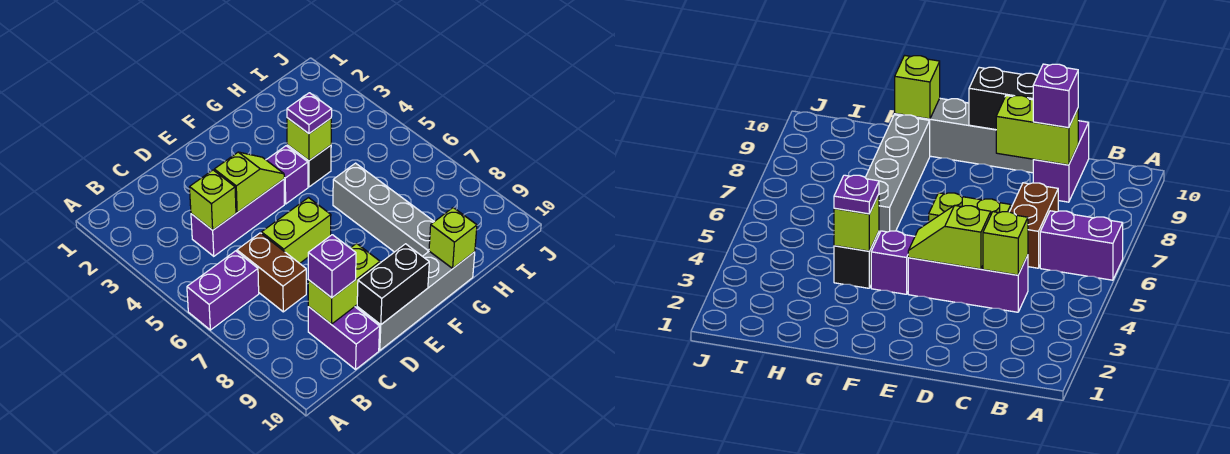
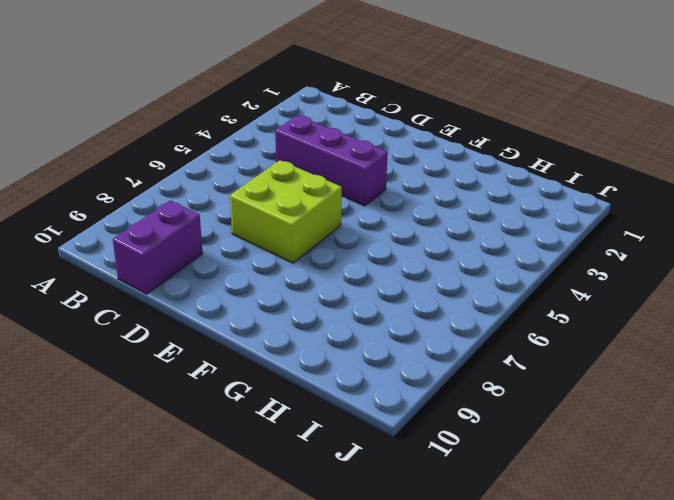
lime brick D6:E7 level 1 -> lime brick D6:E6 level 1
none -> purple brick A6:B6 level 1
none -> brown brick C6:C7 level 1
none -> grey brick D10:G10 level 1

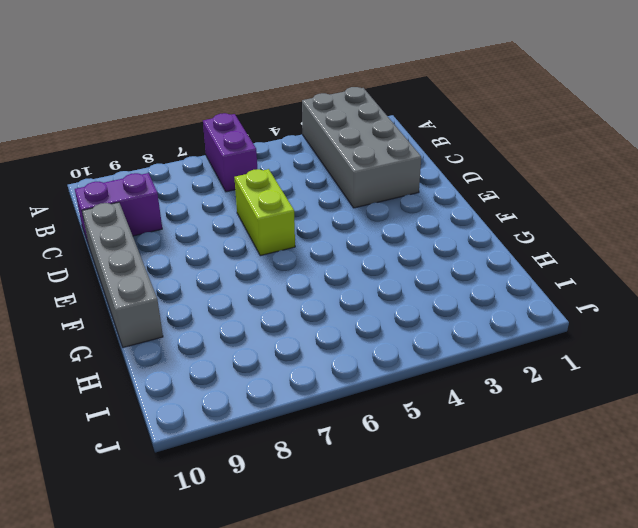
grey brick A2:D3 level 1 -> none
none -> purple brick C4:E4 level 1
none -> brown brick C6:C7 level 1
none -> purple brick F4 level 1

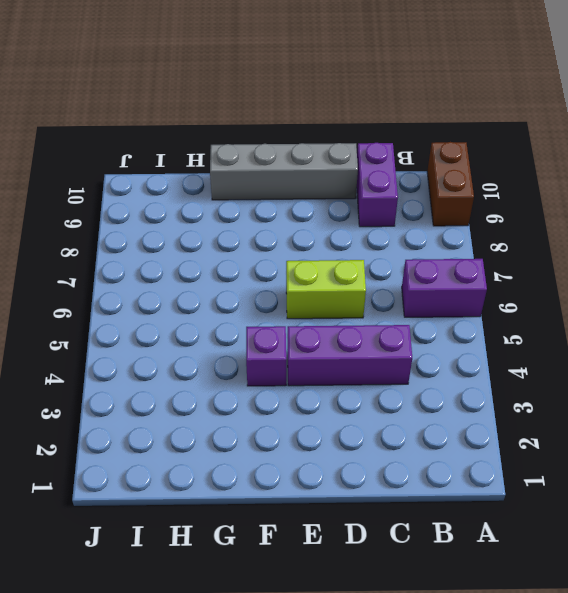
brown brick A9:A10 level 1 -> brown brick C6:C7 level 1
none -> black brick G4 level 1
none -> grey brick G6:G9 level 1
none -> lime brick C4 level 2

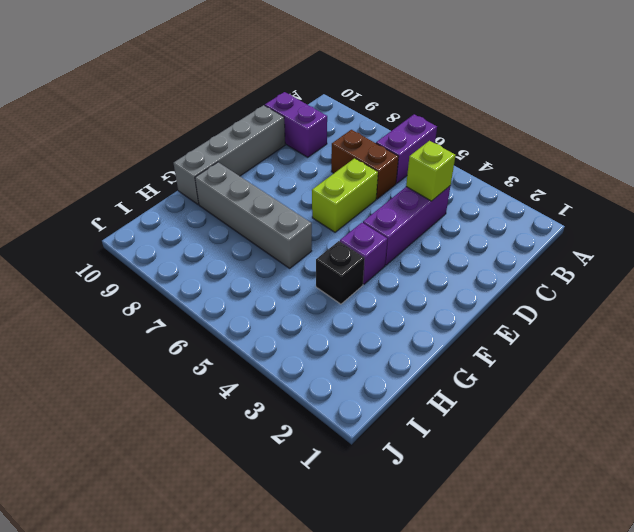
none -> lime brick C9:D9 level 2
none -> lime slope D4:E4 level 2 top D
none -> black brick D10:E10 level 2

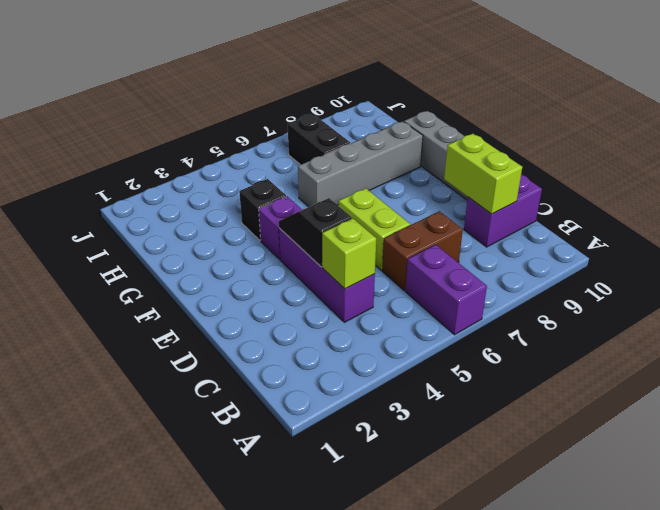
black slope D4:E4 level 2 top D -> lime slope D4:E4 level 2 top D
black brick H7:I7 level 1 -> black brick D10:E10 level 2
none -> lime brick G4 level 2
none -> lime brick G10 level 2
none -> purple brick C9 level 3

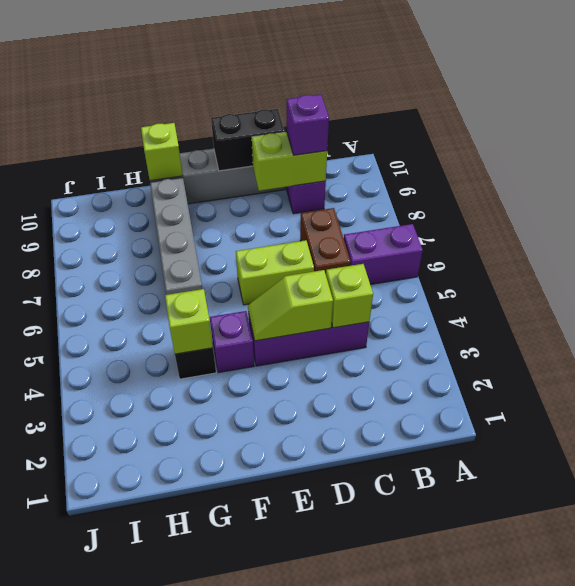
none -> purple plate G4 level 3

